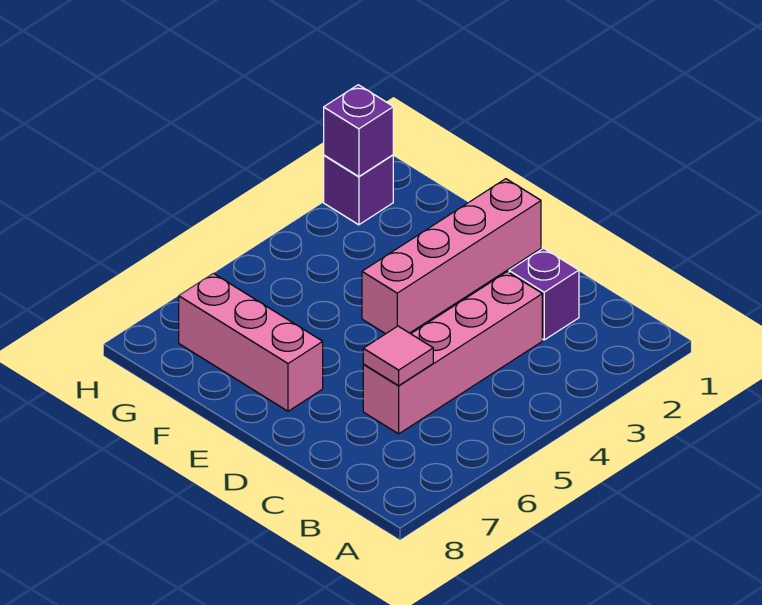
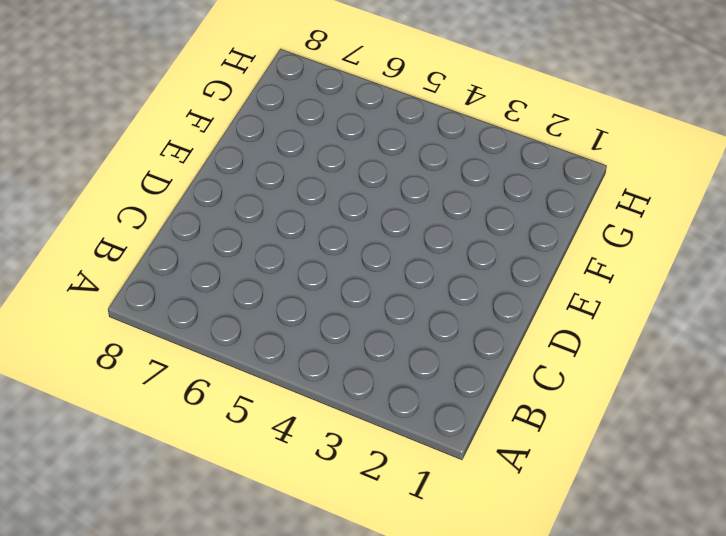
none -> purple brick C2 level 1
none -> pink brick C3:C6 level 1

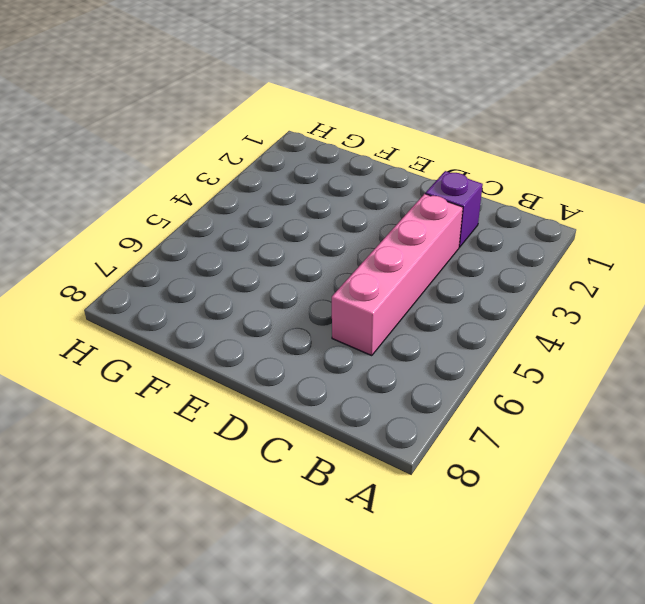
none -> pink brick E1:E4 level 1
none -> pink brick E7:G7 level 1

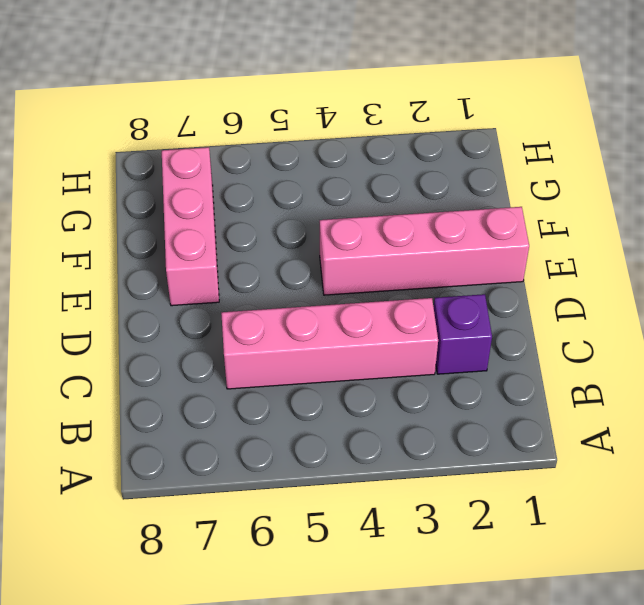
none -> purple brick H2 level 1
none -> pink tile C6 level 2

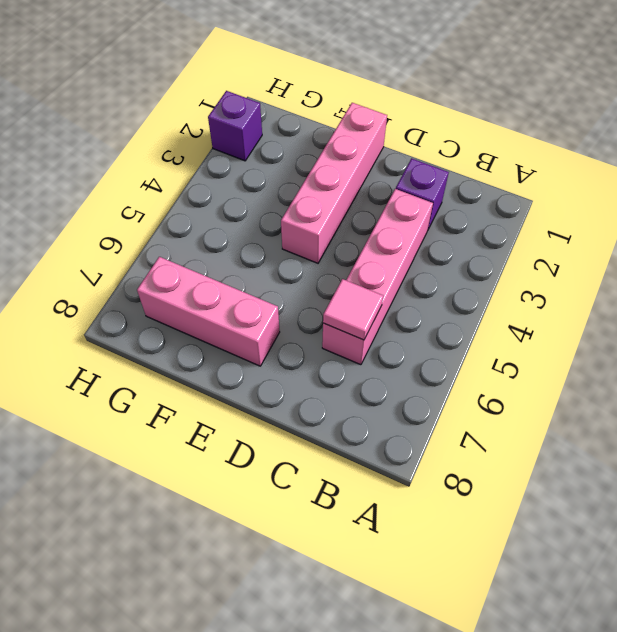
none -> purple brick H2 level 2

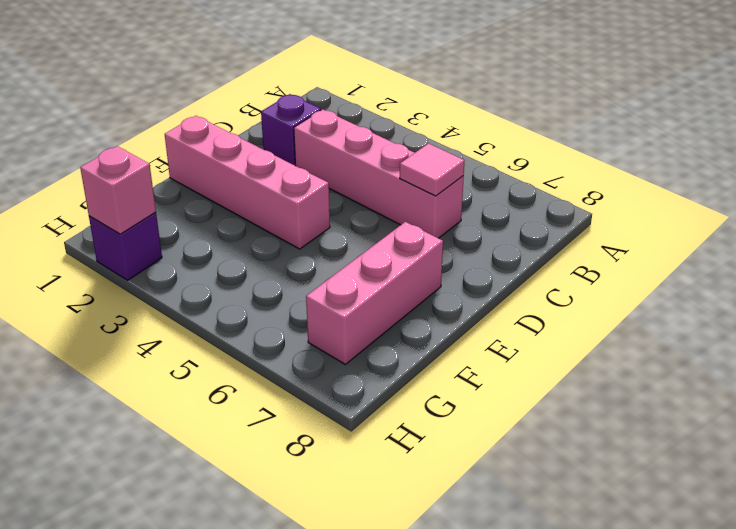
pink brick H2 level 2 -> purple brick H2 level 2

